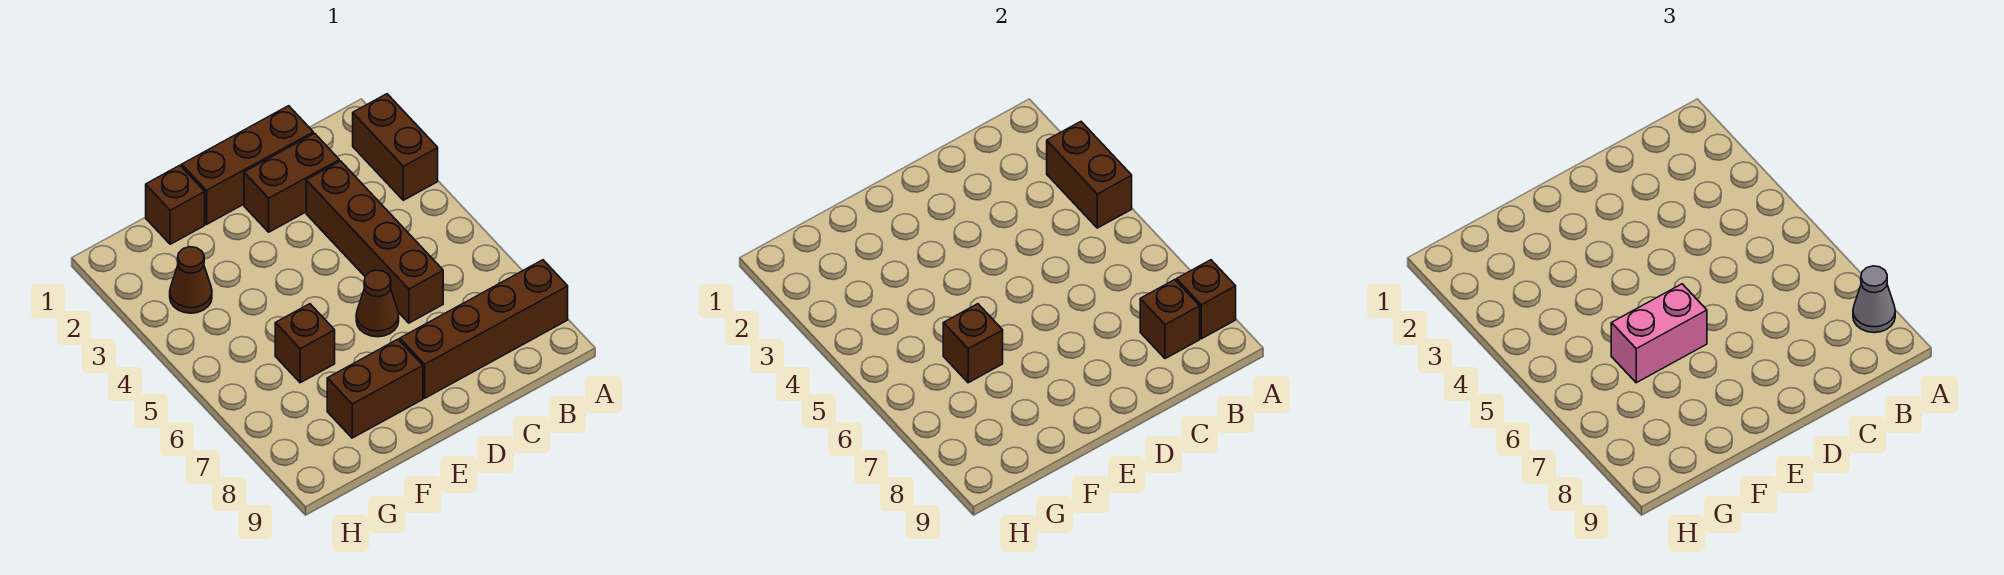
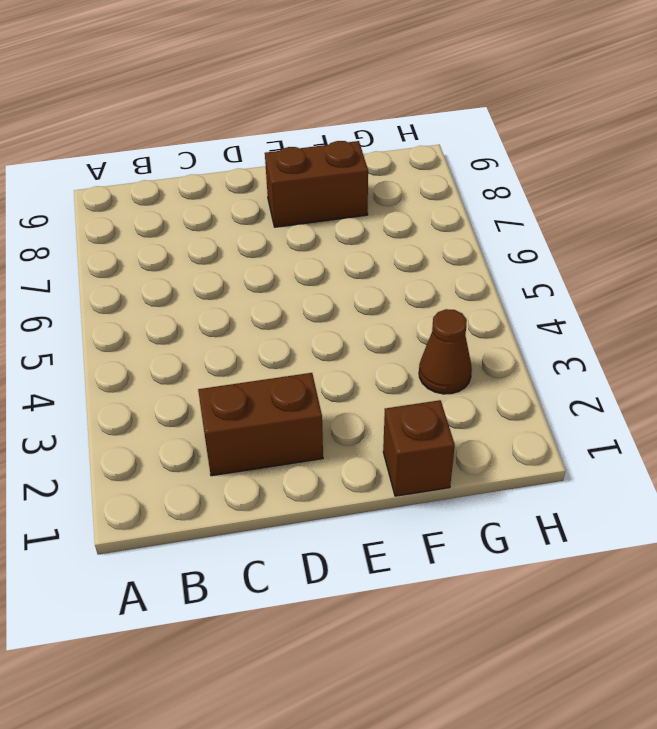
none -> brown brick A2:A3 level 1
none -> brown brick A8:D8 level 1
none -> brown brick C1:E1 level 1

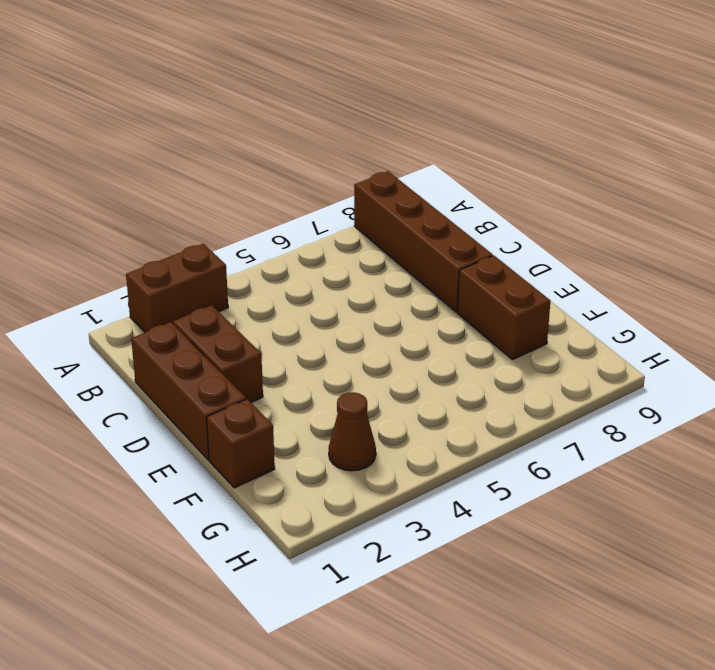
none -> brown brick C3:C6 level 1
none -> brown cone D6 level 1
none -> brown brick F6 level 1

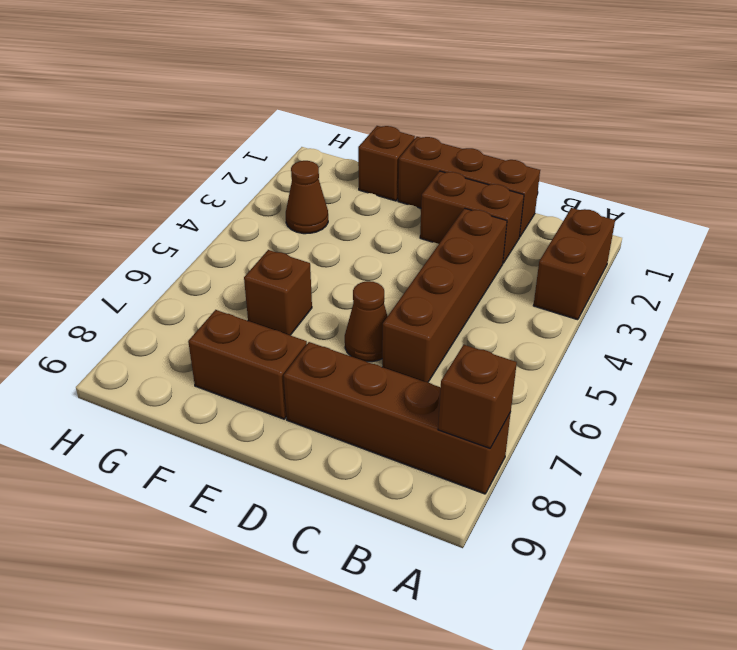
none -> brown brick A3:A4 level 2
none -> brown brick B8 level 2
none -> brown brick F6 level 2

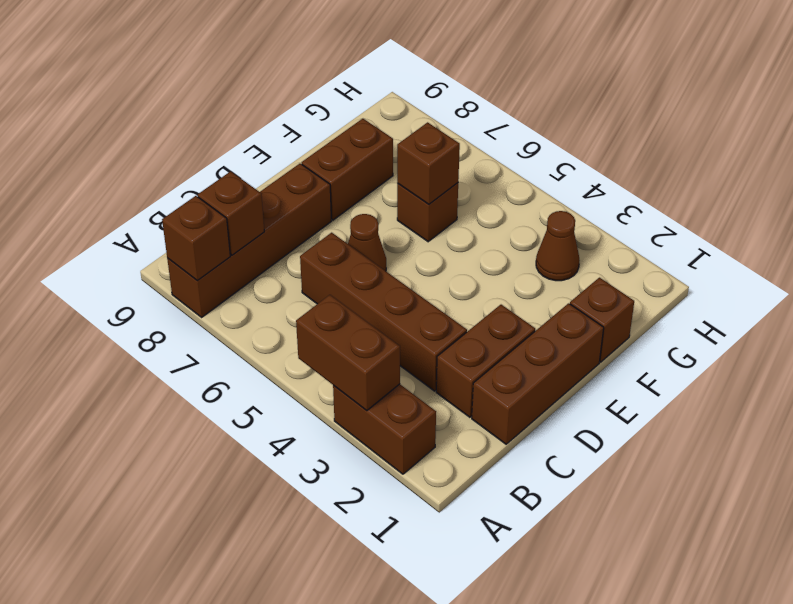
none -> grey cone A8 level 3
none -> pink brick E6:F6 level 3

